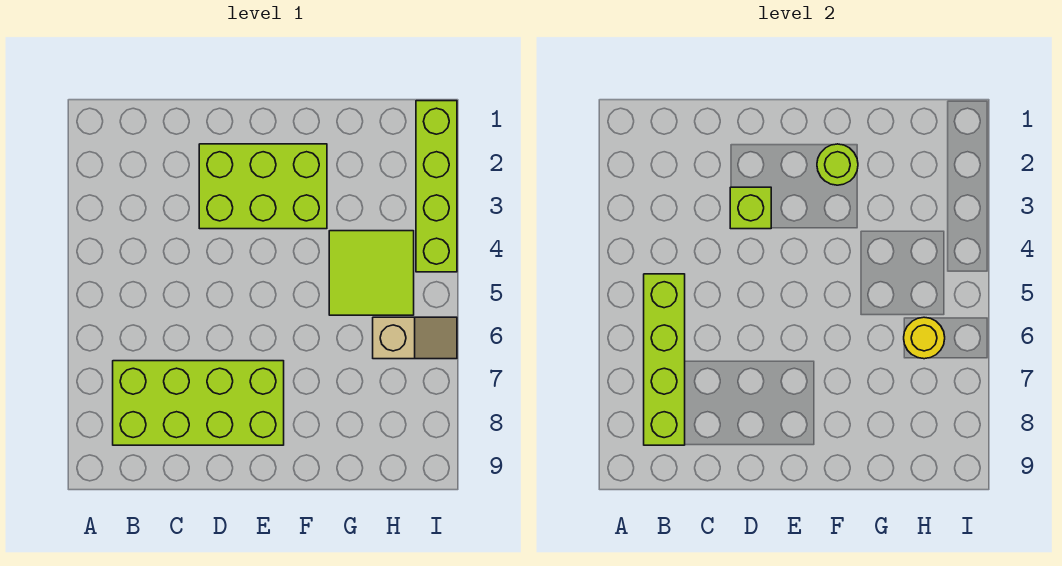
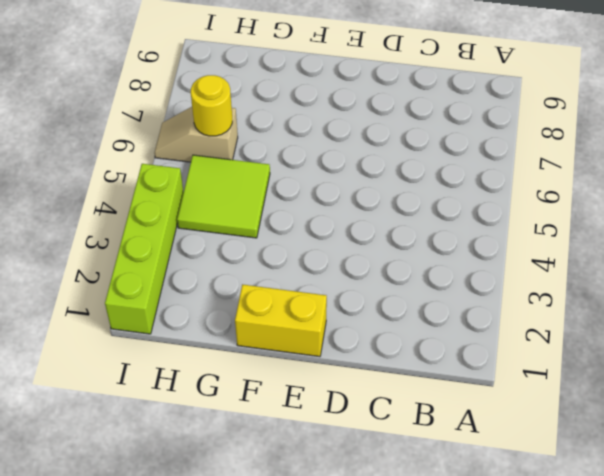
yellow brick E1:F1 level 1 -> none
none -> lime brick B7:E8 level 1
none -> lime brick D2:F3 level 1

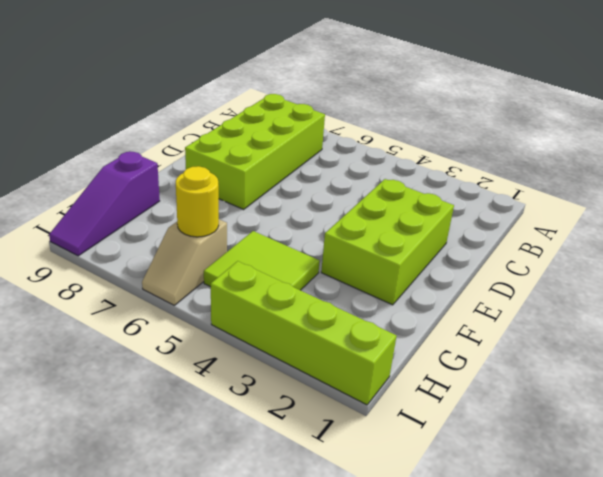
purple slope G9:I9 level 1 top G -> none
none -> lime brick B5:B8 level 2
none -> lime brick D3 level 2

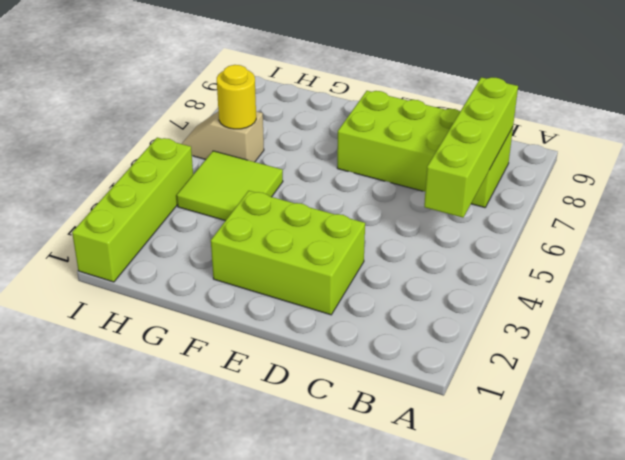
none -> lime brick D3 level 2
none -> lime round brick F2 level 2

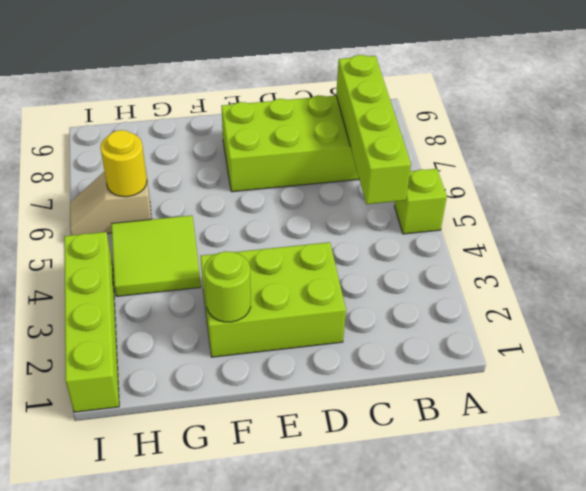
lime brick A5 level 1 -> lime brick D3 level 2

